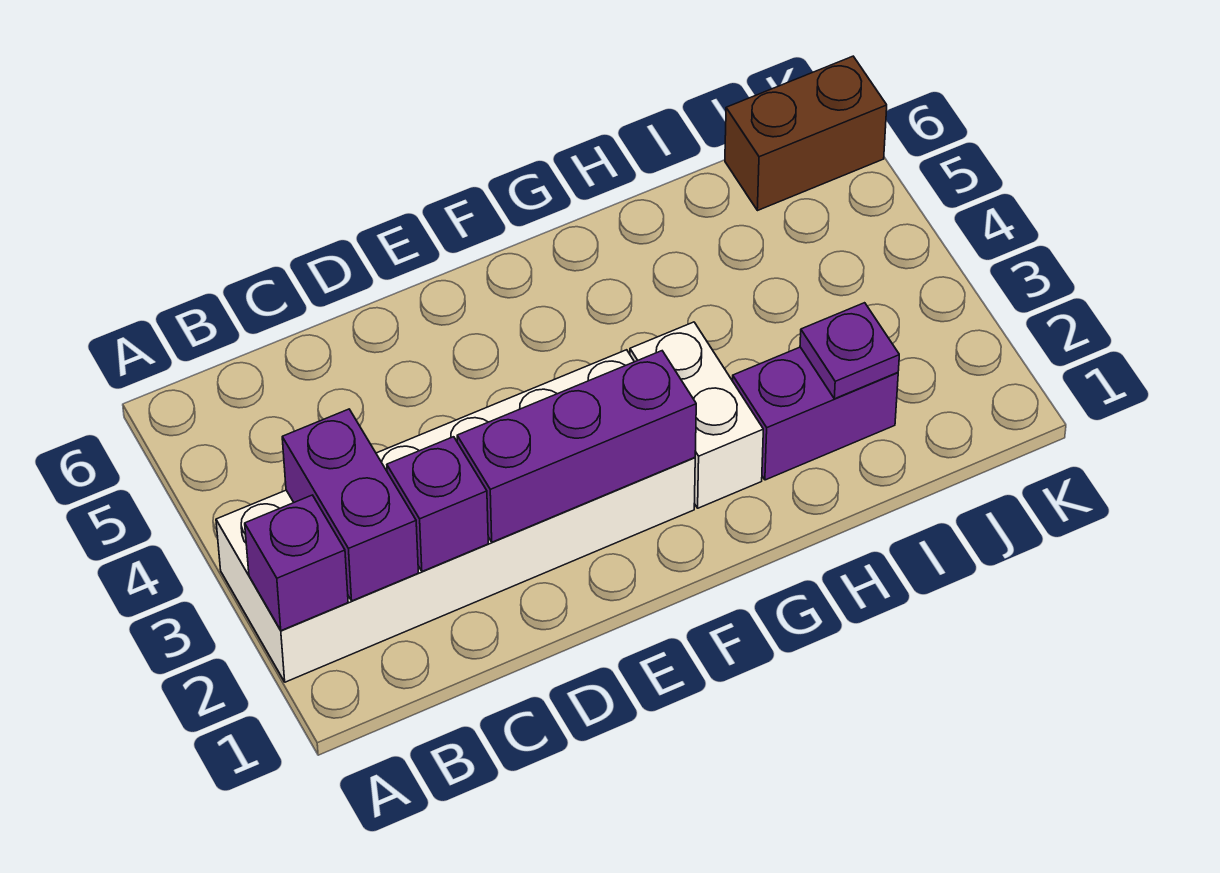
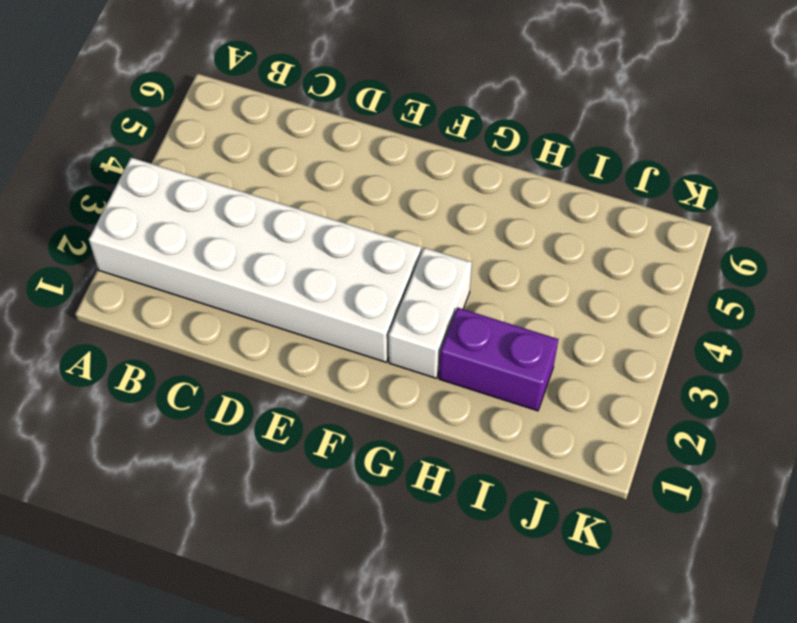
none -> brown brick J6:K6 level 1
none -> purple brick A2 level 2

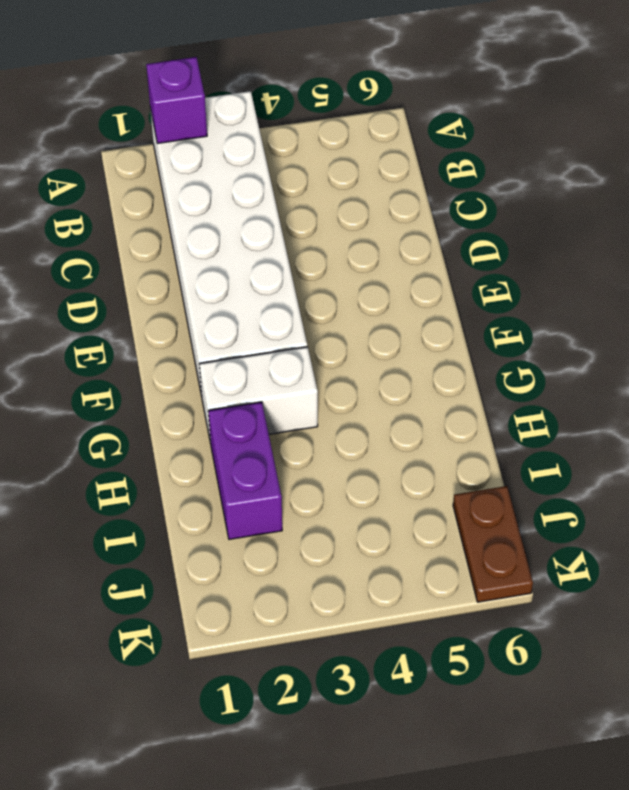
brown plate J6:K6 level 1 -> brown brick J6:K6 level 1
none -> purple brick B2:B3 level 2
none -> purple brick C2 level 2

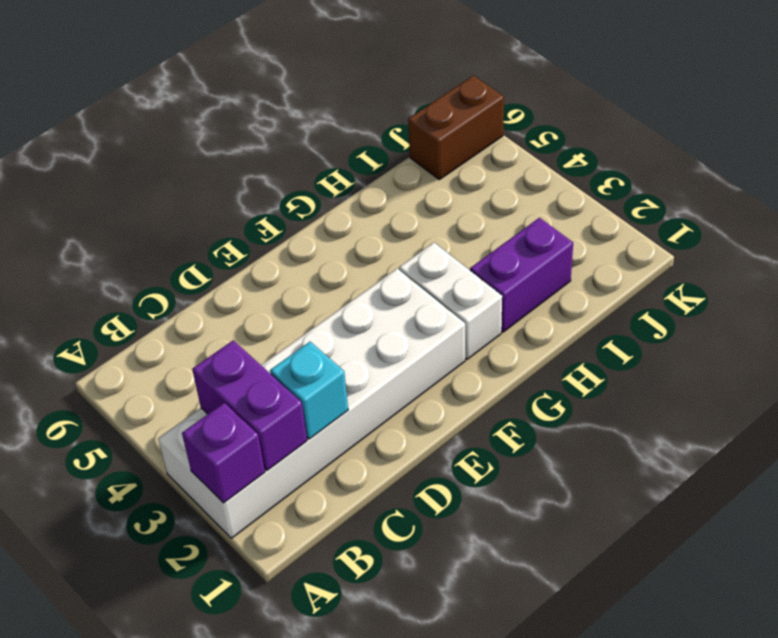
cyan brick C2 level 2 -> purple brick C2 level 2
none -> purple brick D2:F2 level 2
none -> purple plate I2 level 2

